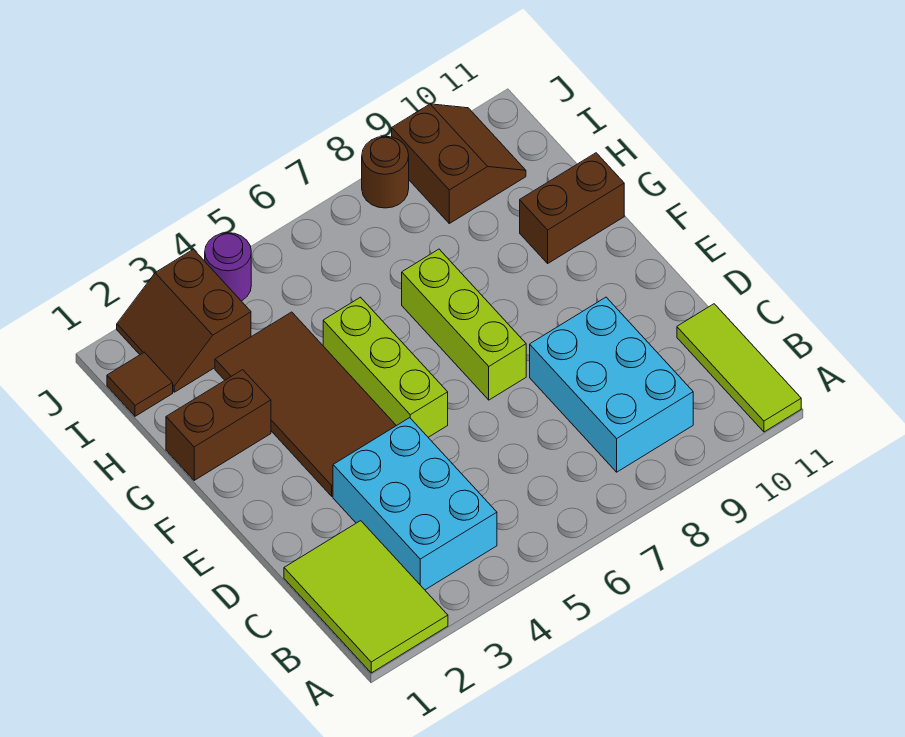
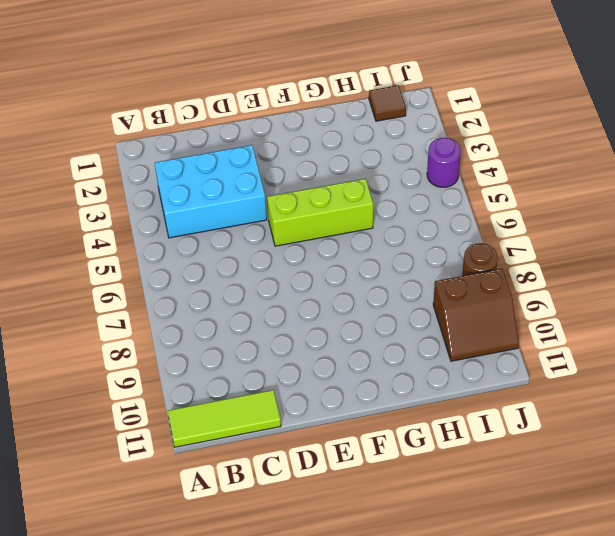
none -> lime tile A1:C2 level 1
none -> cyan brick B8:D9 level 1
none -> brown tile E3:H4 level 1

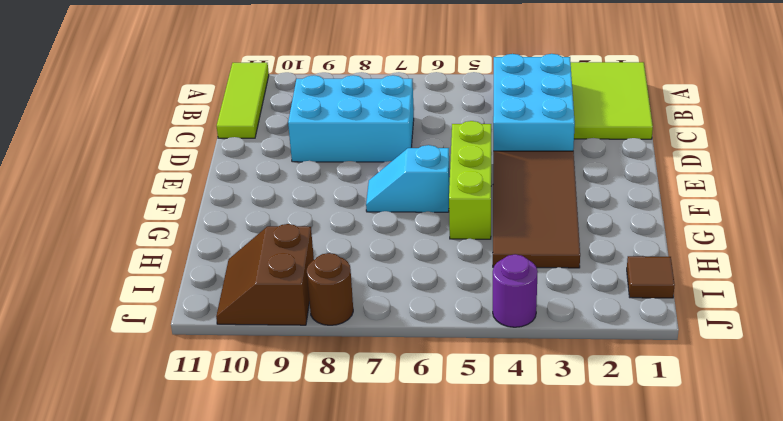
cyan brick C7:D9 level 1 -> cyan brick B8:D9 level 1
cyan slope F6:F7 level 1 top 6 -> lime brick E7:G7 level 1
none -> brown brick G1:G2 level 1
none -> brown brick G10:G11 level 1
none -> brown slope I2:J3 level 1 top 3

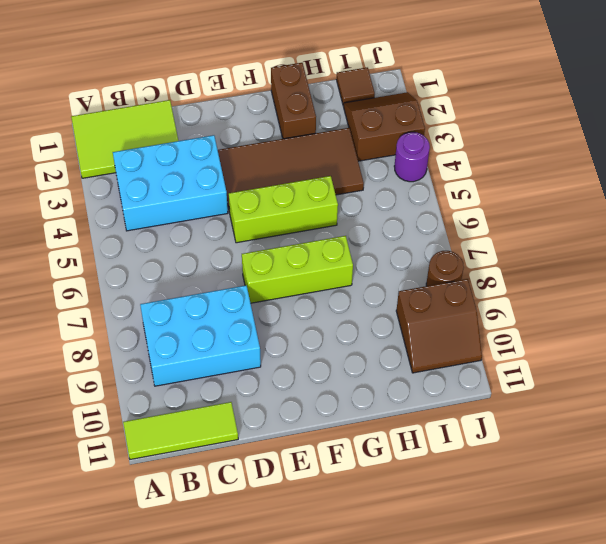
none -> brown brick G10:G11 level 1

